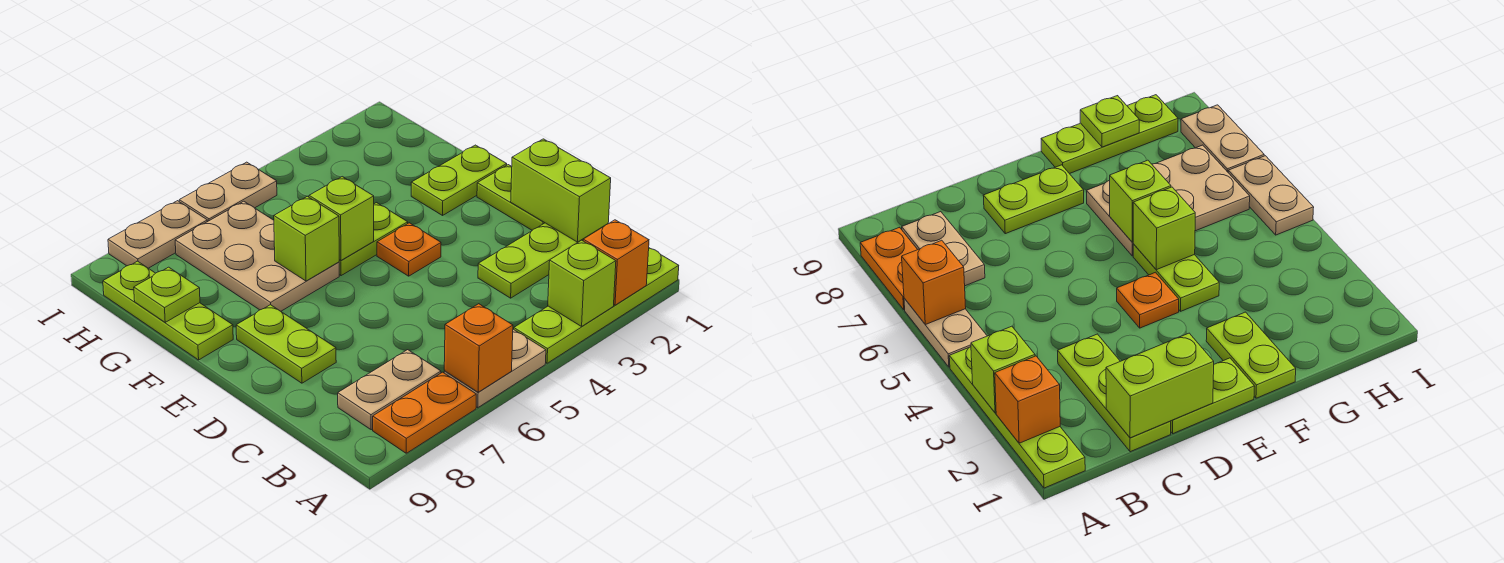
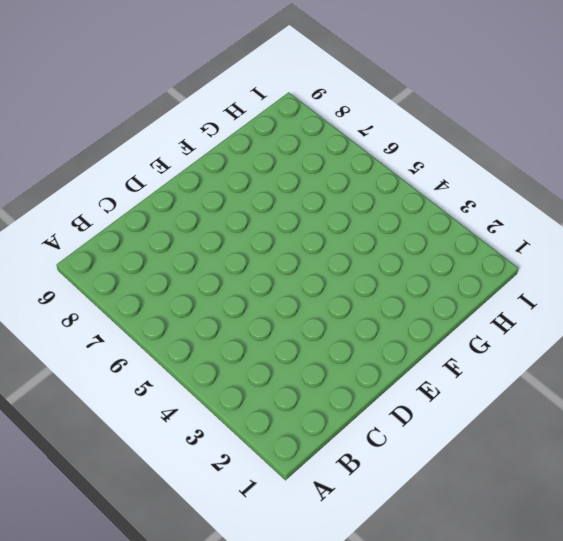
none -> lime plate A1:A4 level 1
none -> tan plate A5:A6 level 1
none -> orange plate A7:A8 level 1

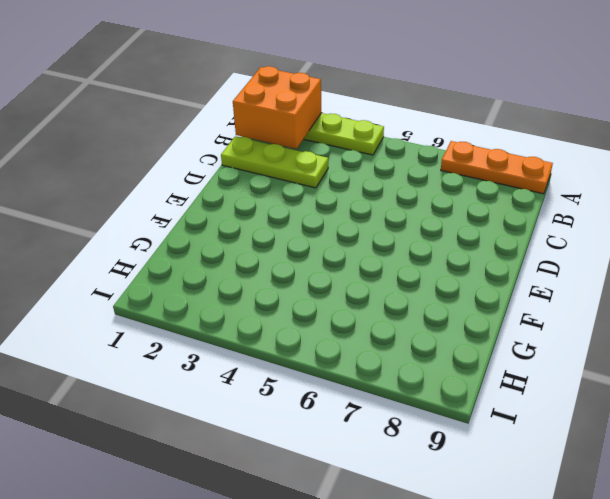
orange brick A1:B2 level 2 -> orange brick A2 level 2
orange plate A7:A9 level 1 -> orange plate A7:A8 level 1
none -> tan plate A5:A6 level 1
none -> tan plate B7:B8 level 1
none -> lime plate D1:E1 level 1

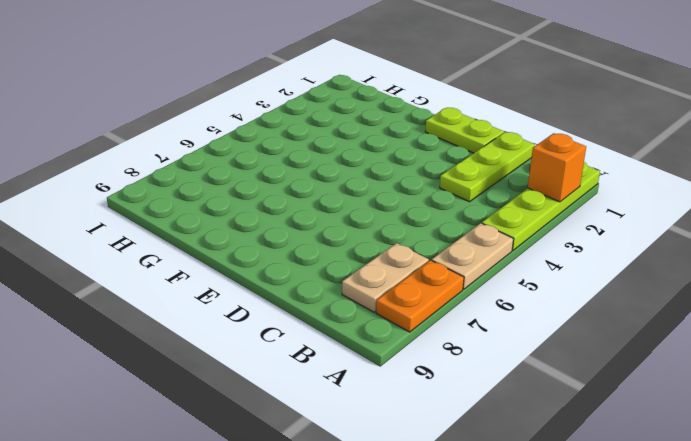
none -> lime plate D8:E8 level 1
none -> orange plate E4 level 1
none -> lime plate F1:F2 level 1

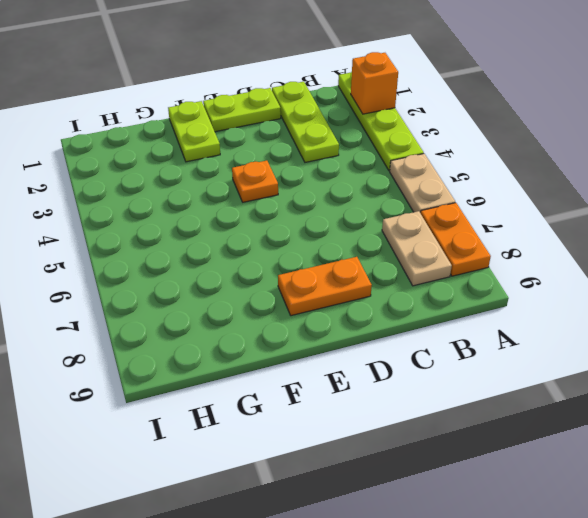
orange plate D8:E8 level 1 -> lime plate D8:E8 level 1
none -> lime plate F4:F5 level 1
none -> tan plate F6:H7 level 1
none -> lime plate F9:H9 level 1

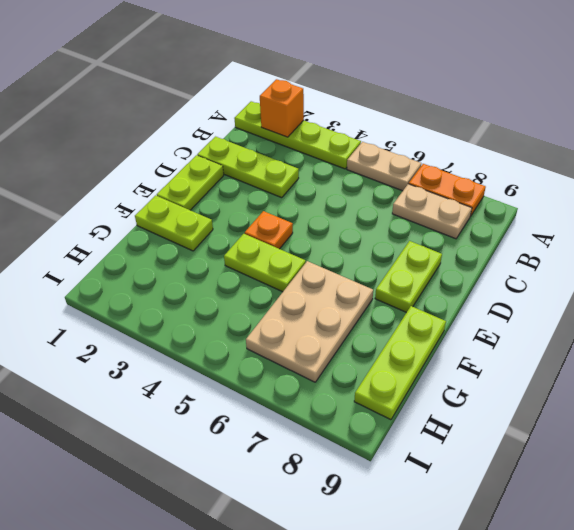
none -> tan plate I5:I6 level 1
none -> tan plate I7:I8 level 1
none -> lime brick A3 level 2

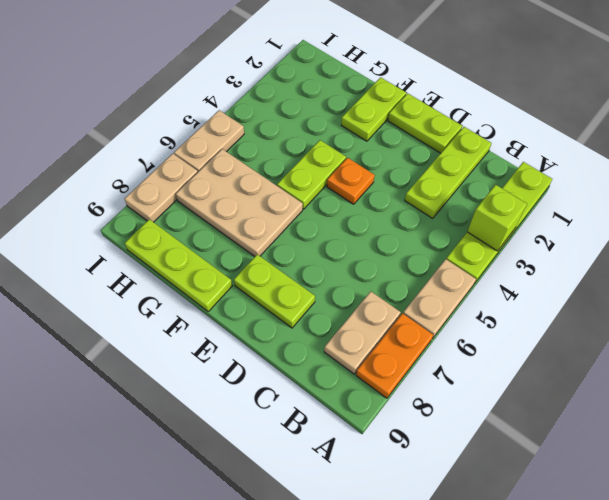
none -> orange brick A2 level 2
none -> orange brick A6 level 2
none -> lime brick C1:D1 level 2

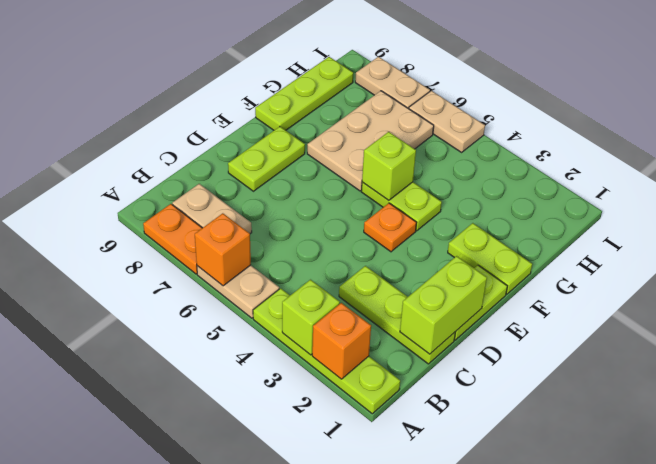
none -> lime brick F6 level 2
none -> lime plate G9 level 2

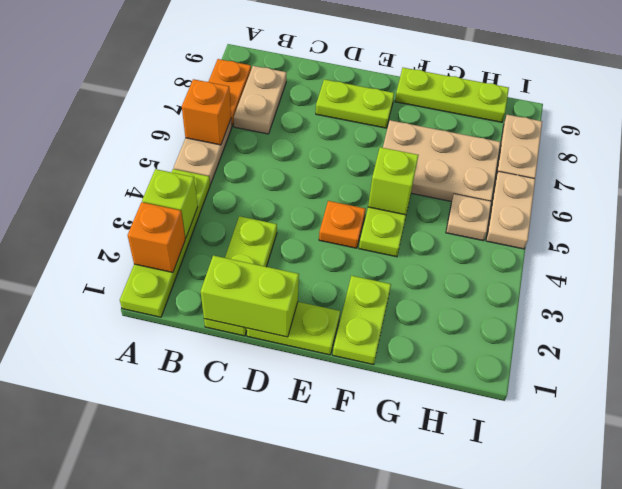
tan plate H5 level 1 -> none
none -> lime brick F6 level 2
none -> lime plate G9 level 2

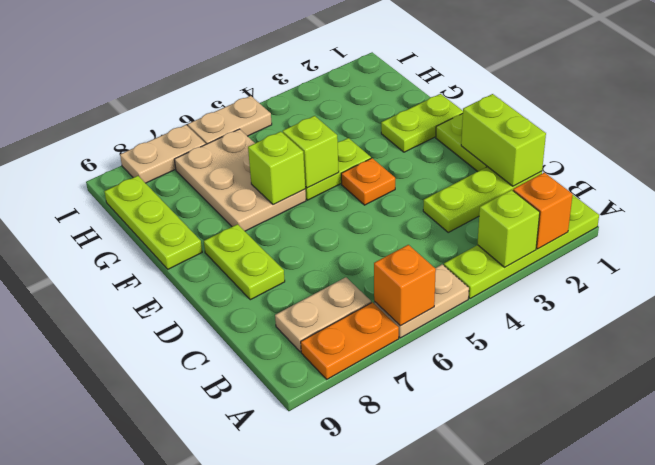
none -> lime plate G9 level 2

